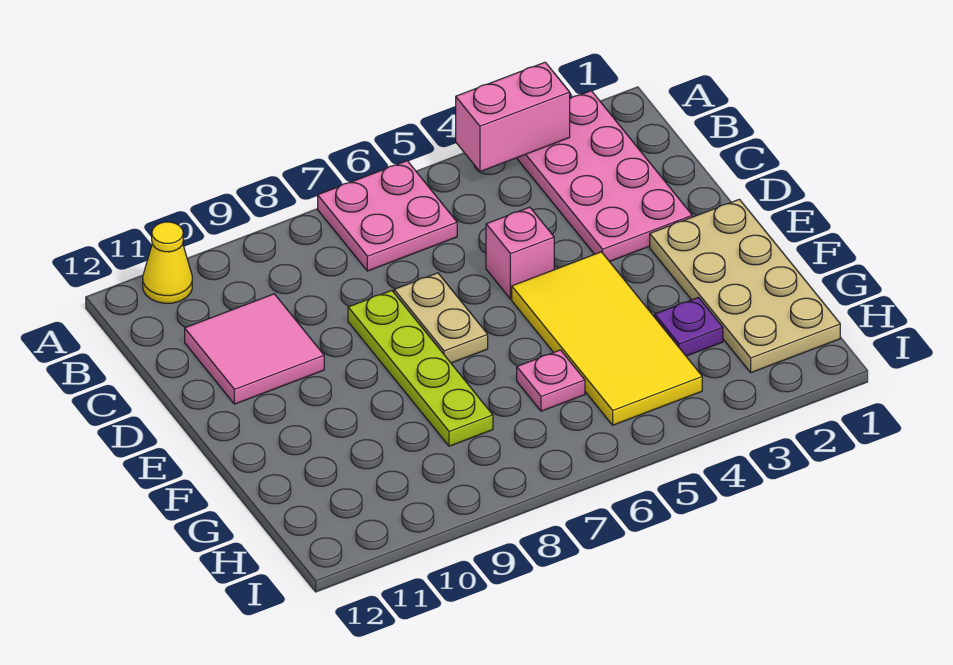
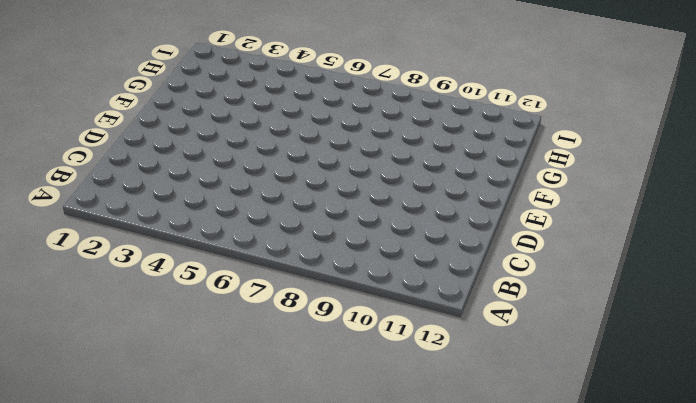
none -> pink plate A2:D3 level 1
none -> pink plate A6:B7 level 1
none -> yellow cone A11 level 1

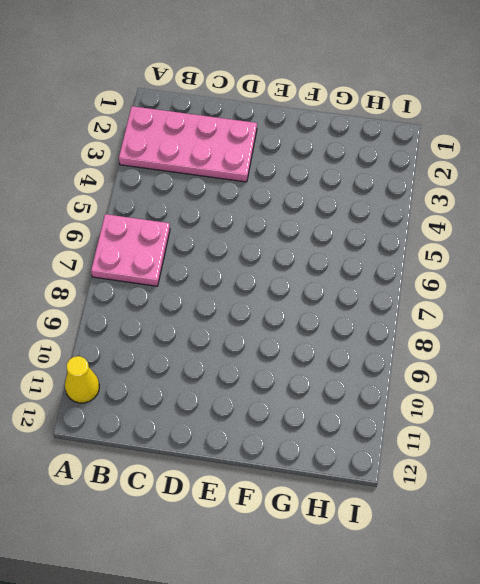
none -> pink tile C10:D11 level 1
none -> pink brick D5 level 1
none -> tan plate D7:E7 level 1

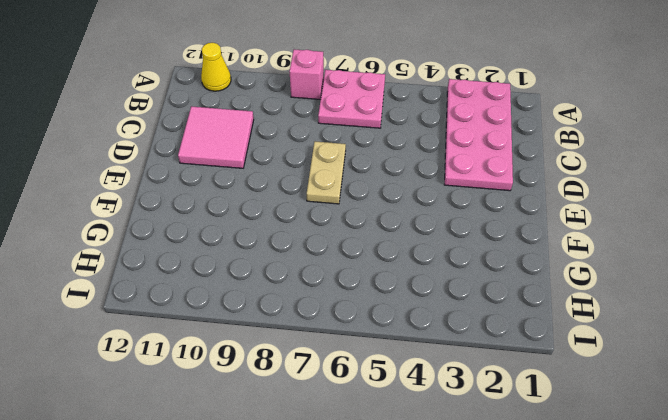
pink brick A8 level 1 -> pink brick D5 level 1
none -> lime plate D8:G8 level 1
none -> tan plate E1:H2 level 1
none -> yellow tile E4:H5 level 1

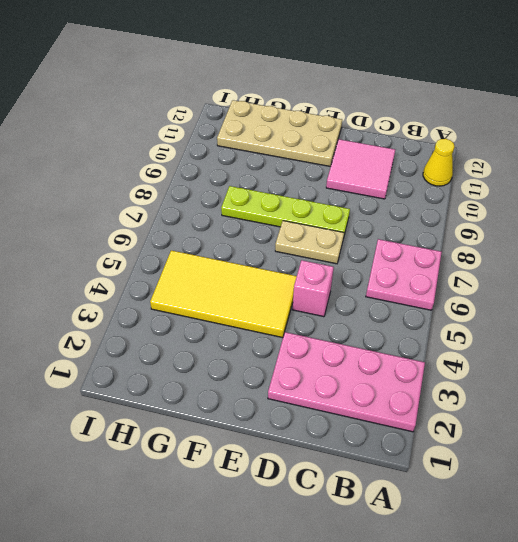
tan plate E11:H12 level 1 -> tan plate E1:H2 level 1
none -> purple plate G3 level 1
none -> pink plate G6 level 1
none -> pink brick A3:A4 level 2

